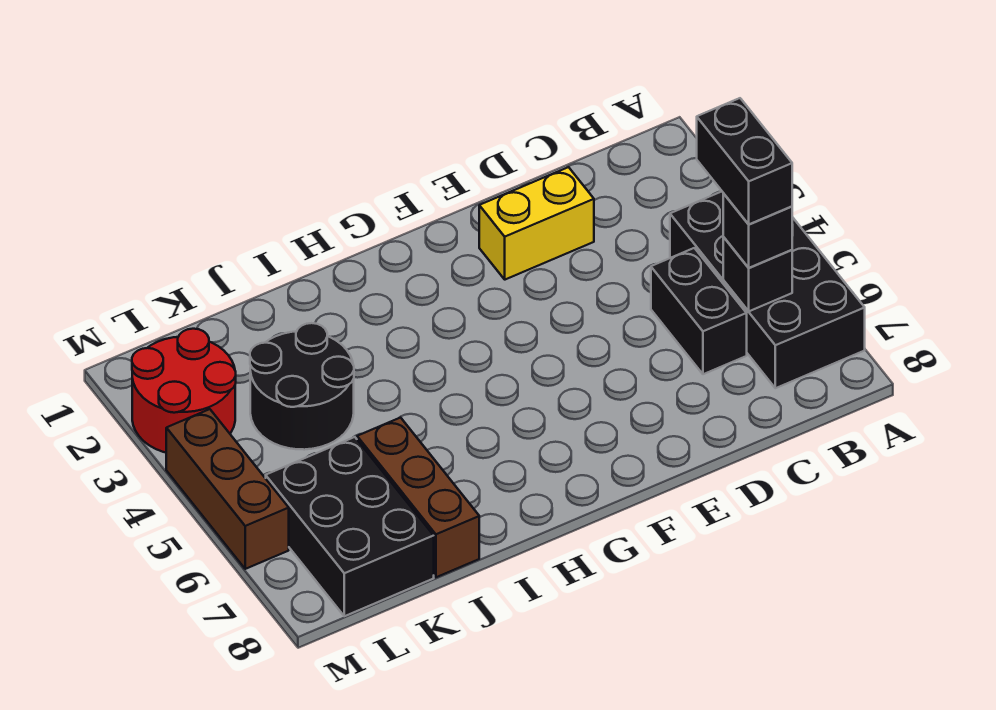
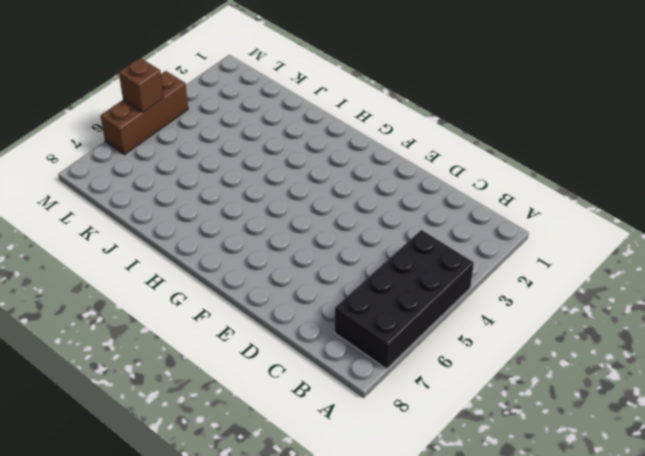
brown brick M5 level 2 -> none
none -> black brick C5:C6 level 1
none -> yellow brick D2:E2 level 1

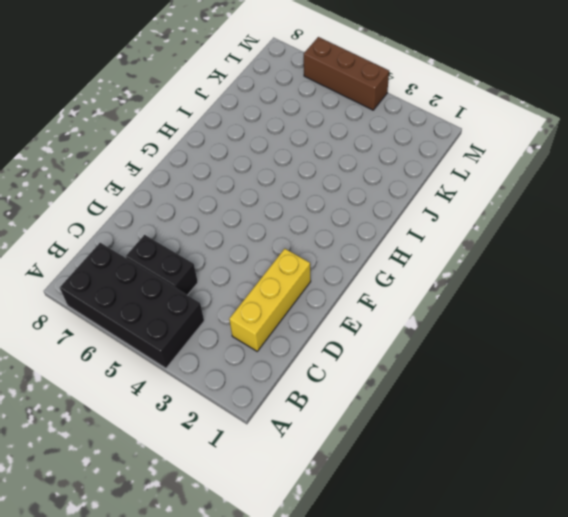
yellow brick C2:E2 level 1 -> yellow brick D2:E2 level 1
none -> black round brick J3:K4 level 1
none -> brown brick J6:J8 level 1

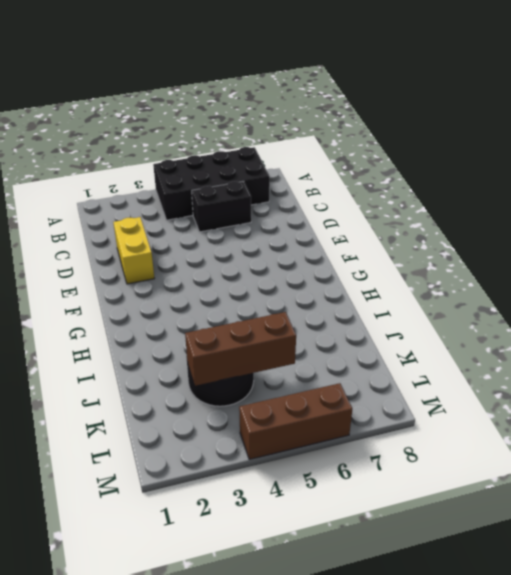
brown brick K3:K5 level 2 -> brown brick J6:J8 level 1
none -> black brick K6:L8 level 1
none -> red round brick L2:M3 level 1

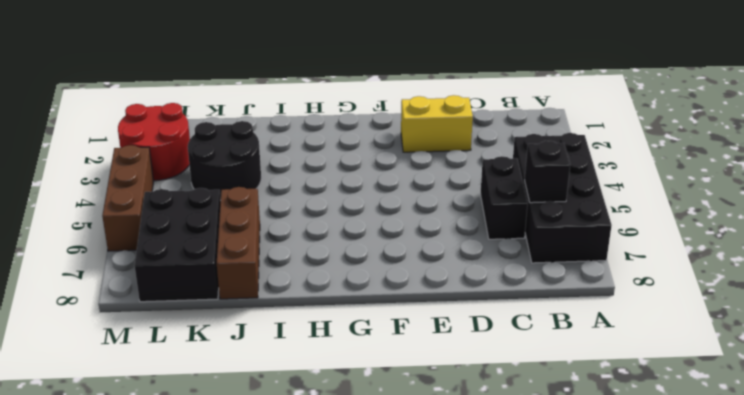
none -> black brick B6 level 3
none -> black brick B5:B6 level 4

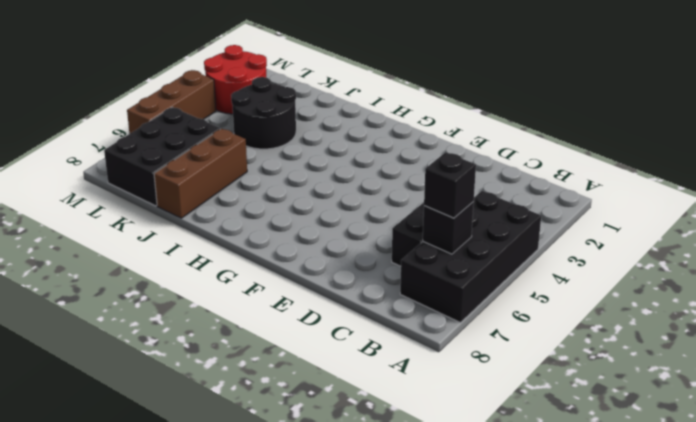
none -> yellow brick D2:E2 level 1
none -> black brick B5:B6 level 4

